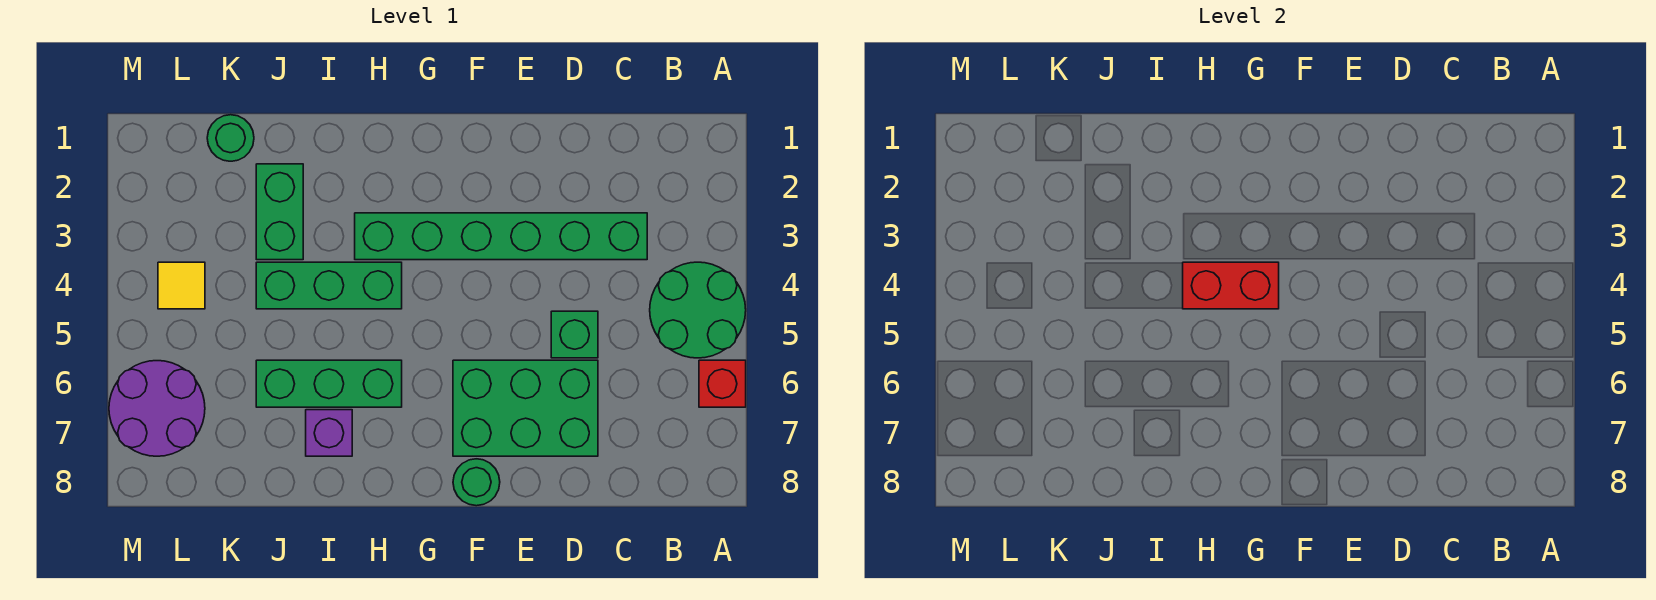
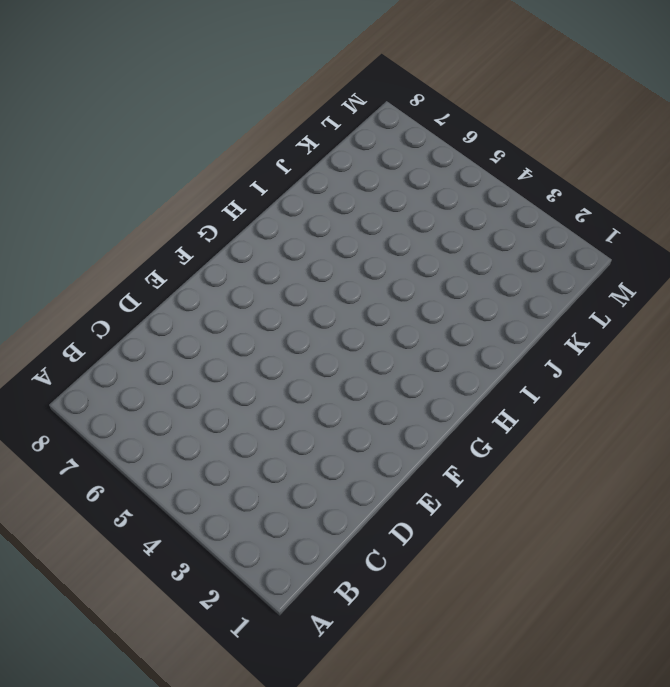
none -> green round brick A4:B5 level 1
none -> red brick A6 level 1
none -> green brick C3:H3 level 1

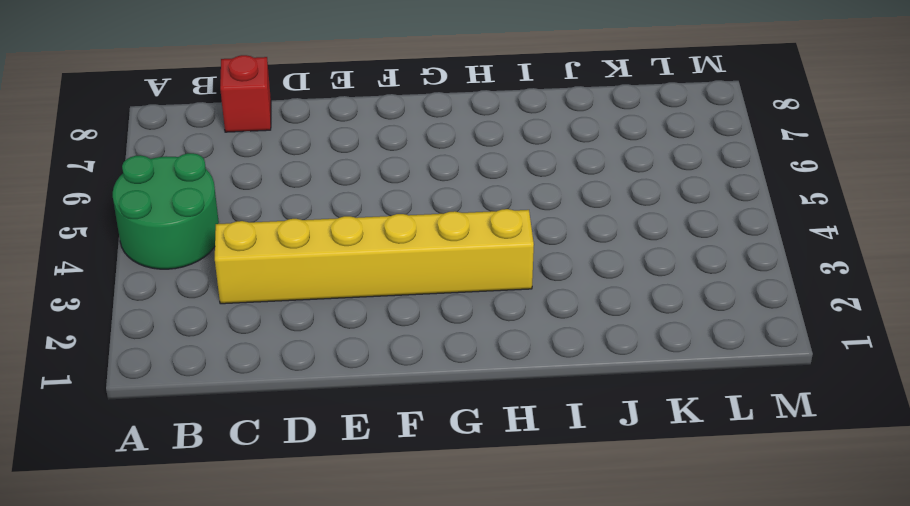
yellow brick C3:H3 level 1 -> green brick C3:H3 level 1
red brick C8 level 1 -> red brick A6 level 1
none -> green brick D5 level 1
none -> green brick D6:F7 level 1
none -> green round brick F8 level 1

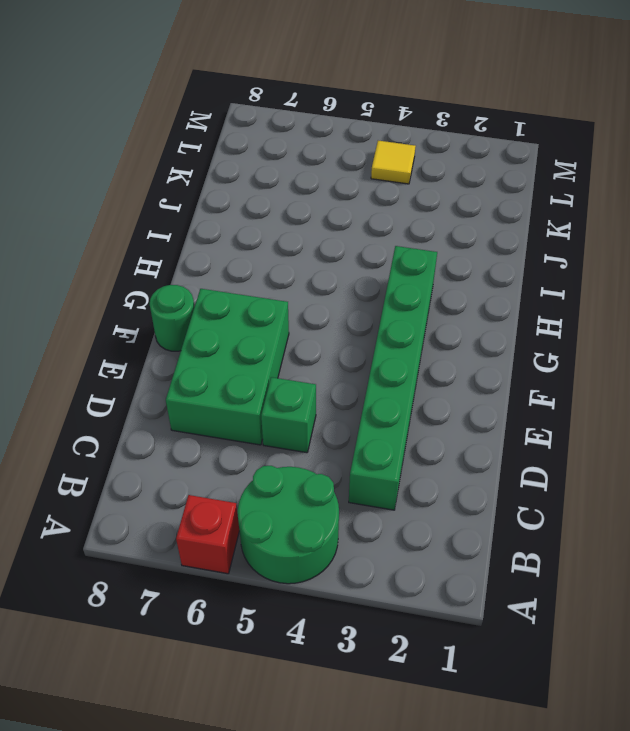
none -> green brick H4:J4 level 1
none -> green brick H6:J6 level 1
none -> purple brick I7 level 1

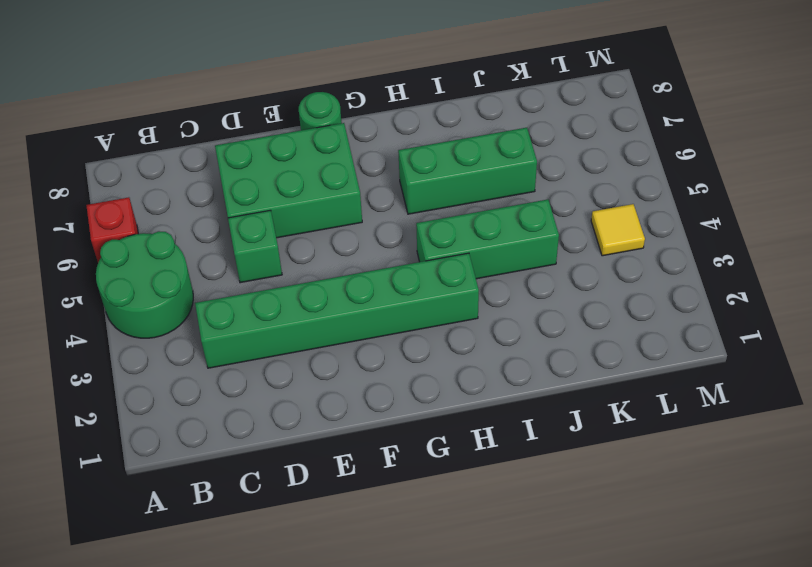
none -> purple brick I7 level 1
none -> green brick J2:J3 level 1
none -> green round brick K1 level 1

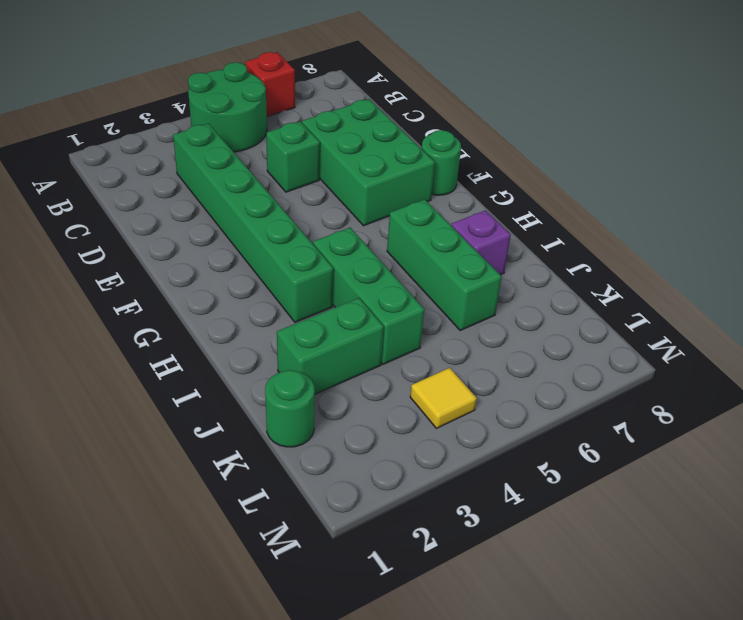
none -> purple round brick L6:M7 level 1
none -> red brick G4:H4 level 2

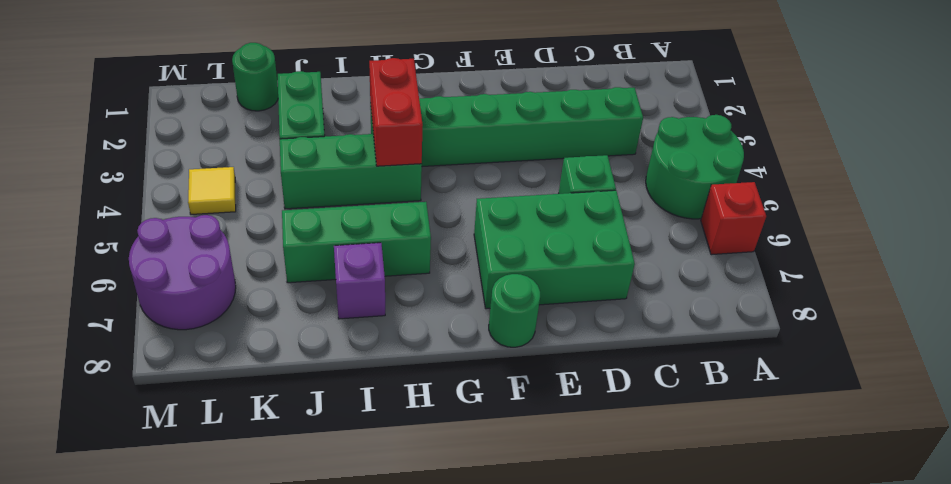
red brick H3:H4 level 2 -> red brick G4:H4 level 2

